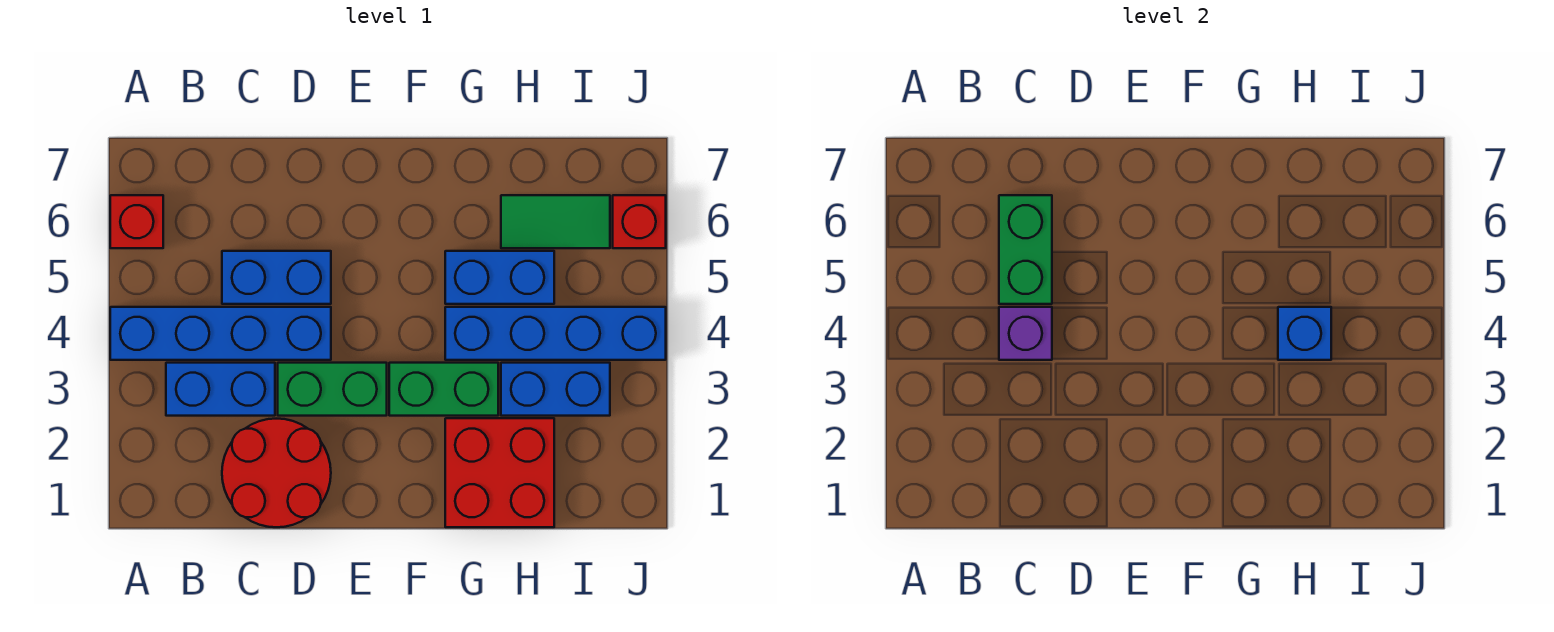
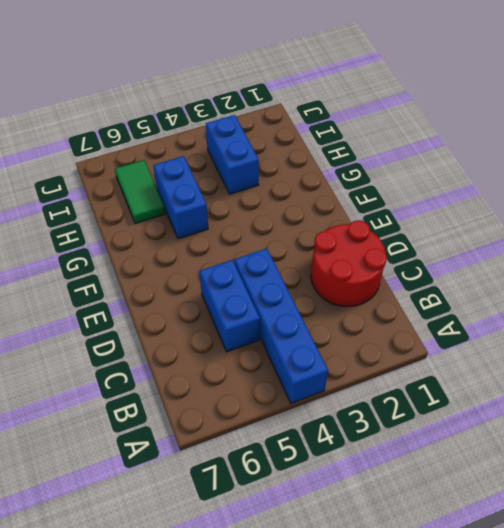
none -> red brick A6 level 1
none -> blue brick B3:C3 level 1
none -> green brick D3:E3 level 1

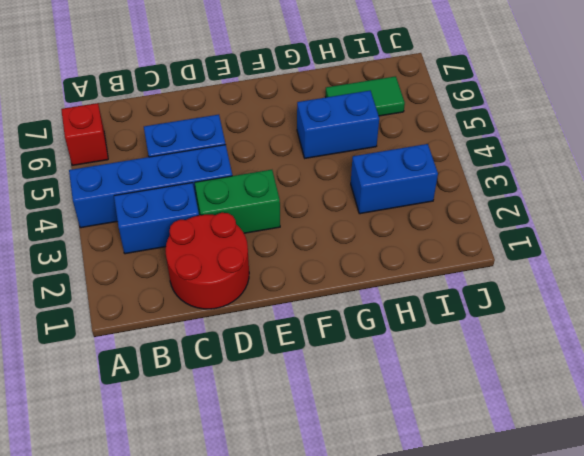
none -> green brick F3:G3 level 1
none -> red brick G1:H2 level 1
none -> blue brick G4:J4 level 1

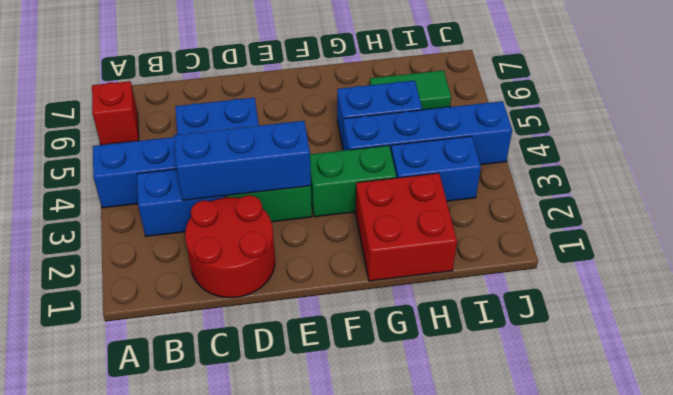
blue brick C3:E3 level 2 -> none
none -> red brick J6 level 1
none -> purple brick C4 level 2
none -> green brick C5:C6 level 2

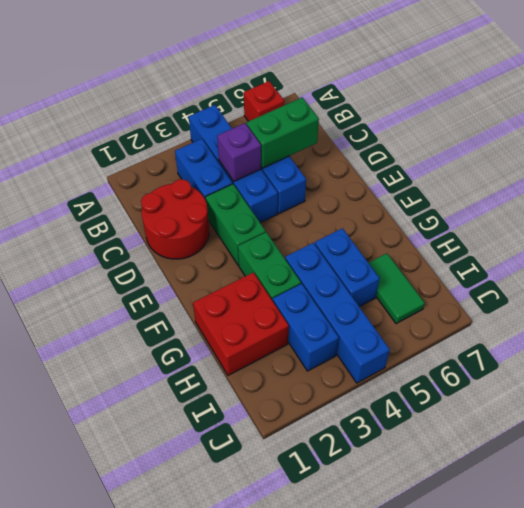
none -> red brick J6 level 1
none -> blue brick H4 level 2

